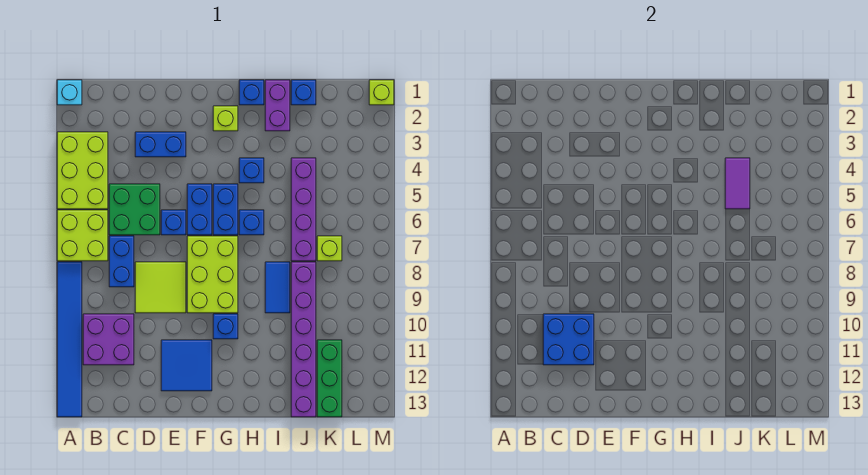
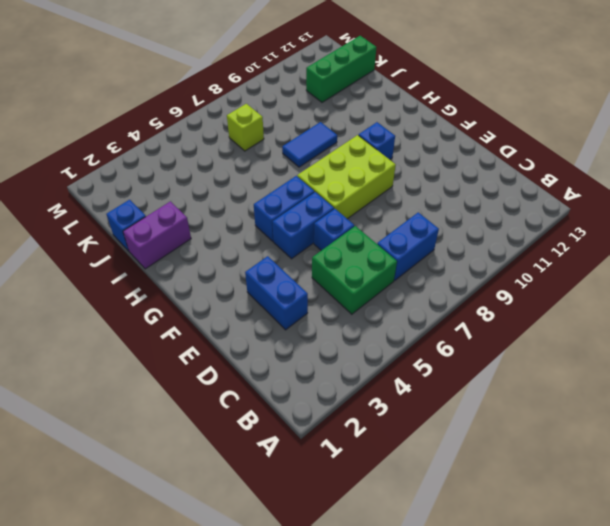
none -> cyan brick A1 level 1
none -> lime brick A3:B5 level 1
none -> lime brick A6:B7 level 1

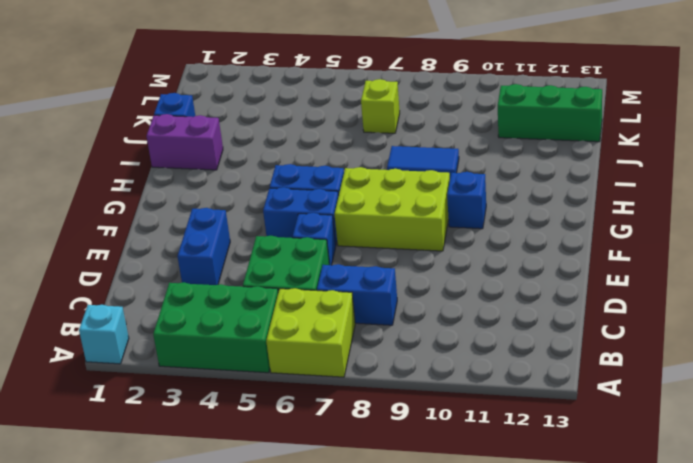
green brick A3:B5 level 1 -> lime brick A3:B5 level 1
none -> blue tile A8:A13 level 1
none -> purple brick B10:C11 level 1
none -> lime tile D8:E9 level 1

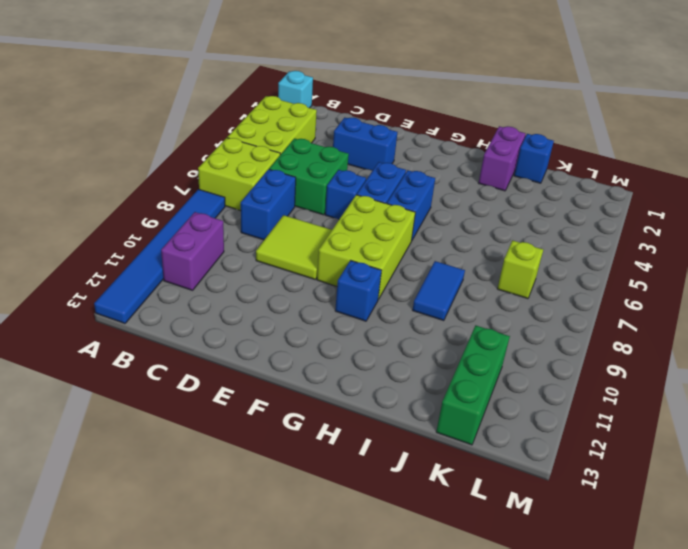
purple brick B10:B11 level 1 -> purple brick B10:C11 level 1
none -> blue tile E11:F12 level 1
none -> lime brick G2 level 1
none -> blue brick H1 level 1

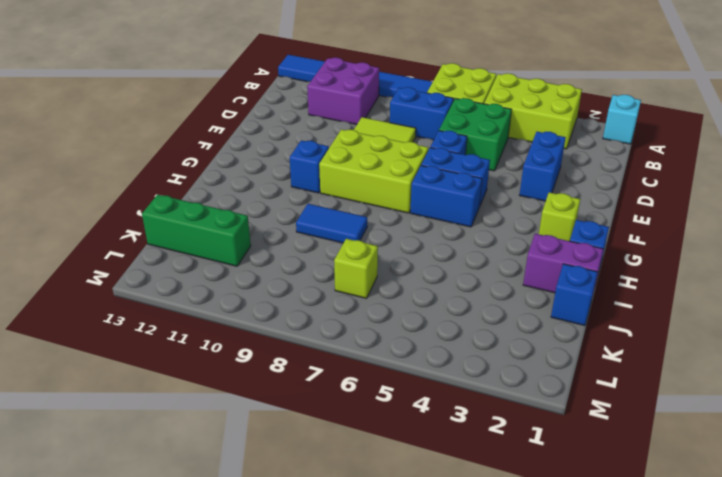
none -> blue tile E11:F12 level 1
none -> blue brick H4 level 1
none -> blue brick H6 level 1

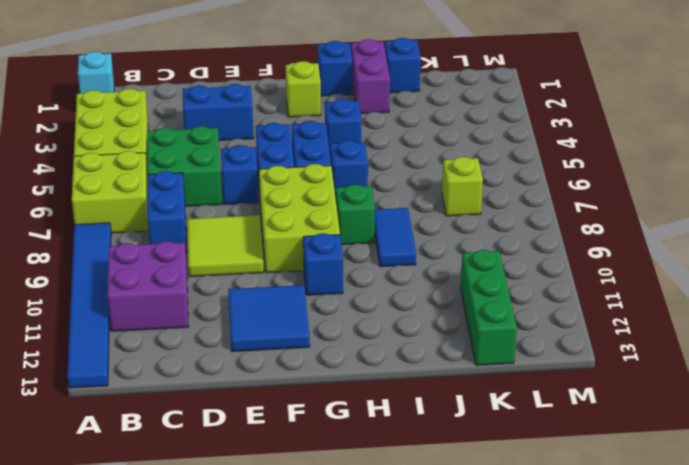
green brick H8 level 1 -> none
none -> purple brick J4:J7 level 1
none -> purple brick J8:J13 level 1
none -> lime brick M1 level 1

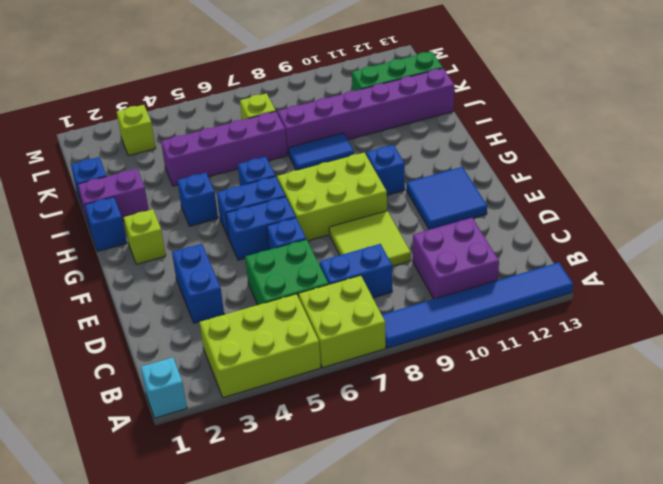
lime brick L3 level 1 -> lime brick M1 level 1
none -> blue brick C10:D11 level 2
none -> purple tile J4:J5 level 2

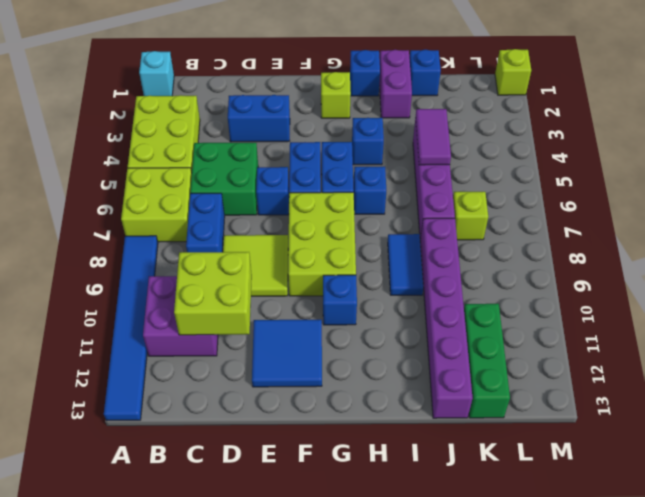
lime brick C10:D11 level 2 -> blue brick C10:D11 level 2

